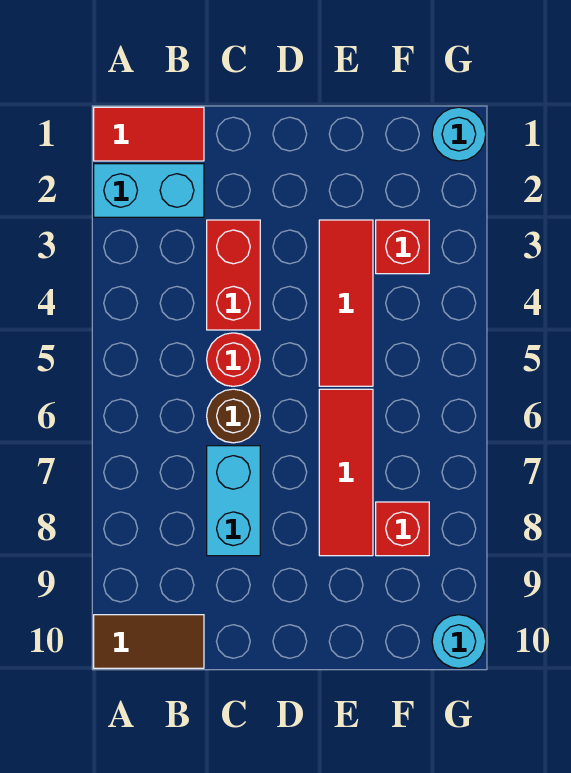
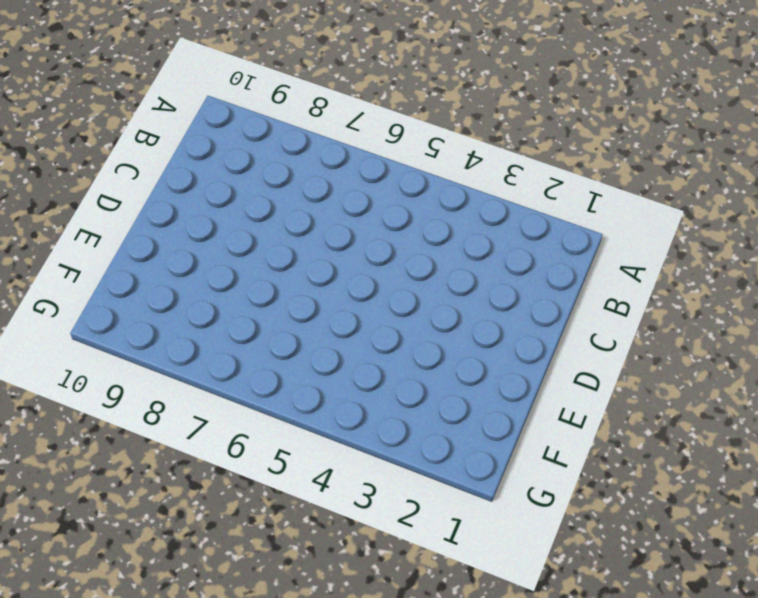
none -> red tile A1:B1 level 1
none -> cyan brick A2:B2 level 1
none -> brown tile A10:B10 level 1

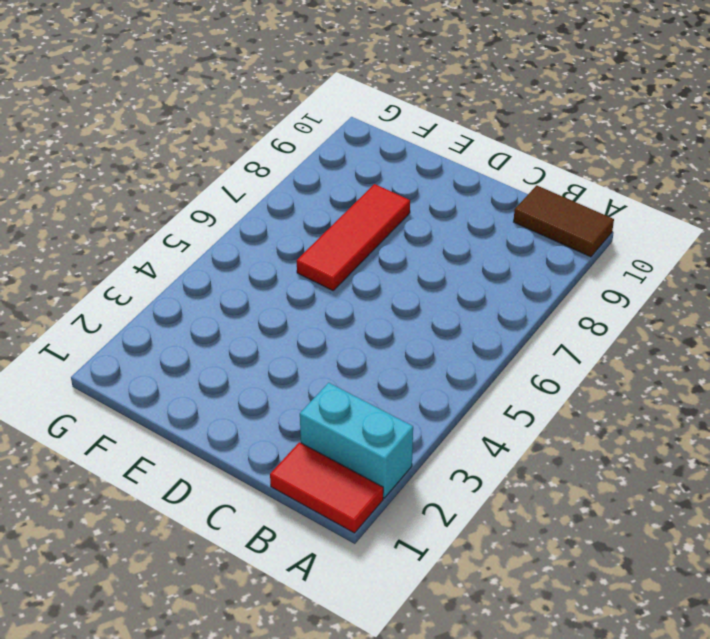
none -> red brick C3:C4 level 1
none -> red round brick C5 level 1
none -> brown round brick C6 level 1

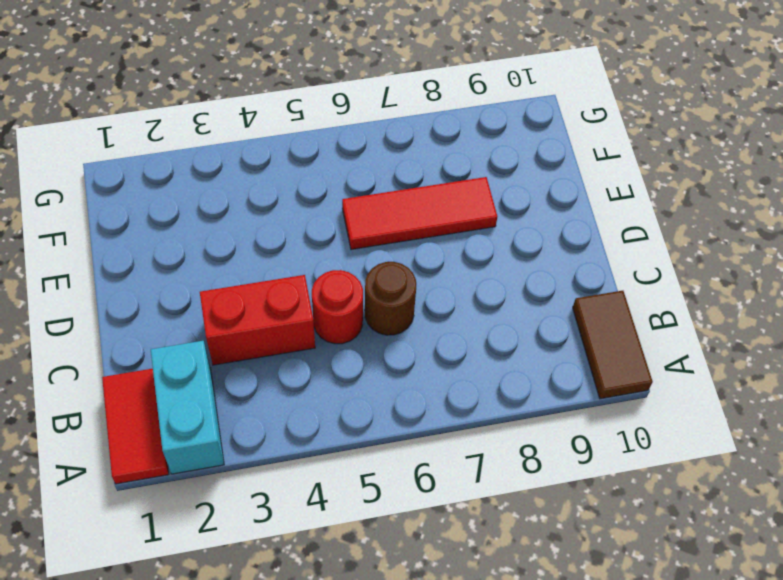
none -> cyan brick C7:C8 level 1
none -> red tile E3:E5 level 1
none -> red brick F3 level 1

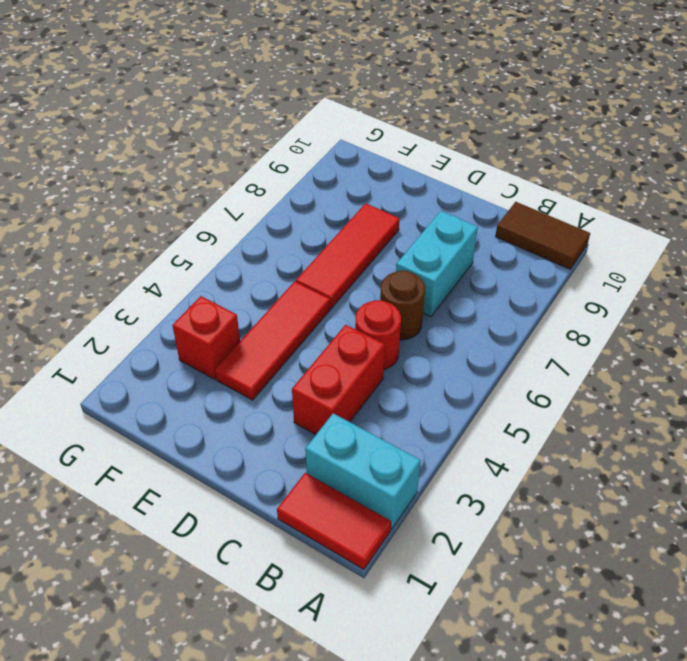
none -> red brick F8 level 1
none -> cyan round brick G1 level 1
none -> cyan round brick G10 level 1

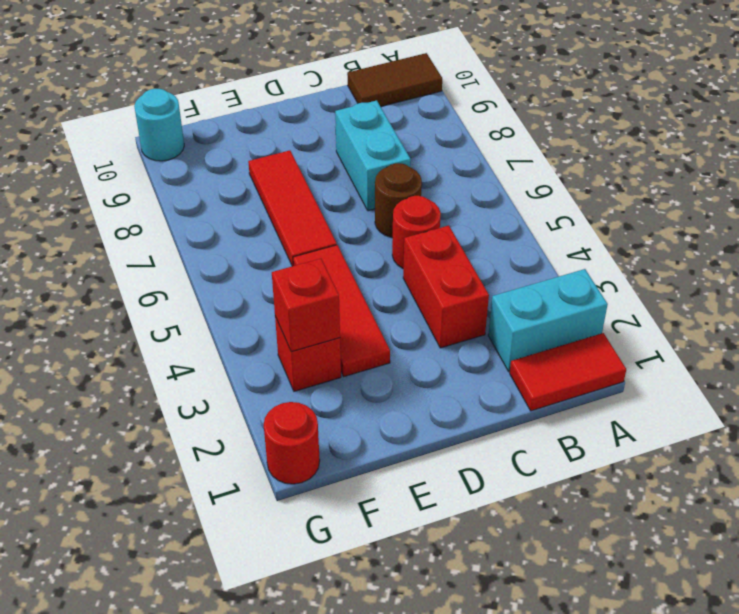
red brick F3 level 2 -> red brick F8 level 1
red round brick G1 level 1 -> cyan round brick G1 level 1

